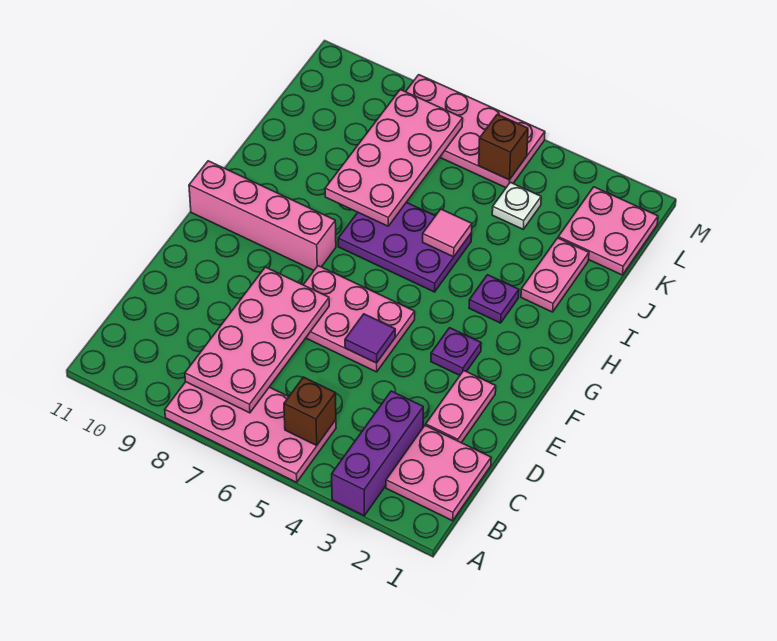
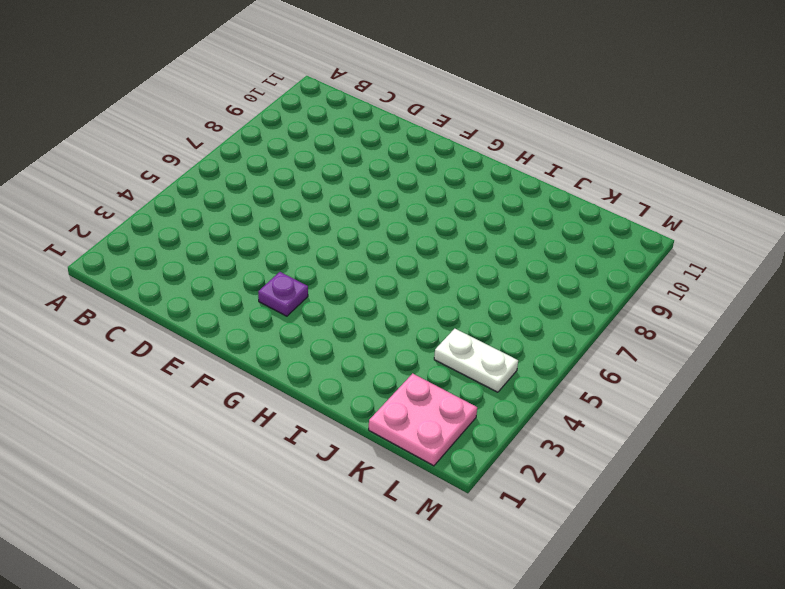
white plate K4:L4 level 1 -> white plate K4 level 1
none -> purple brick A3:C3 level 1
none -> pink plate A5:B8 level 1
none -> pink plate B1:C2 level 1

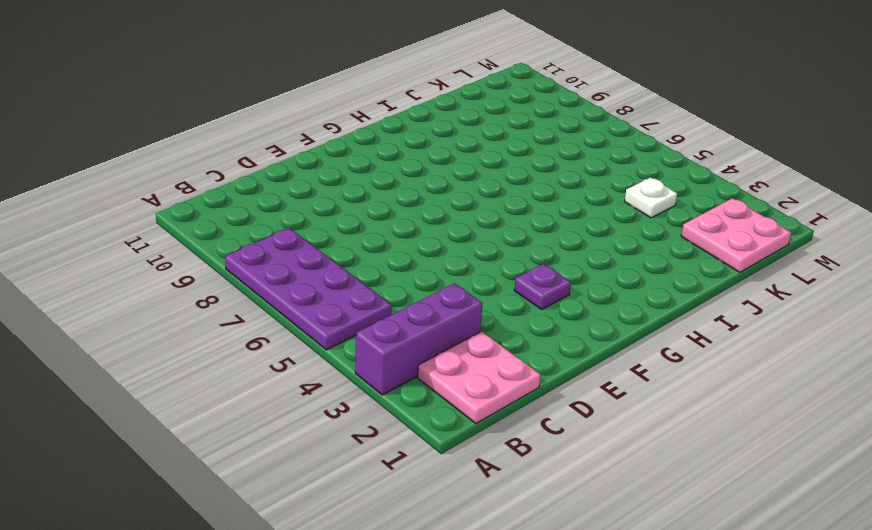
purple plate A5:B8 level 1 -> pink plate A5:B8 level 1
none -> pink plate D2:E2 level 1
none -> pink plate E5:F7 level 1
none -> pink brick G8:G11 level 1

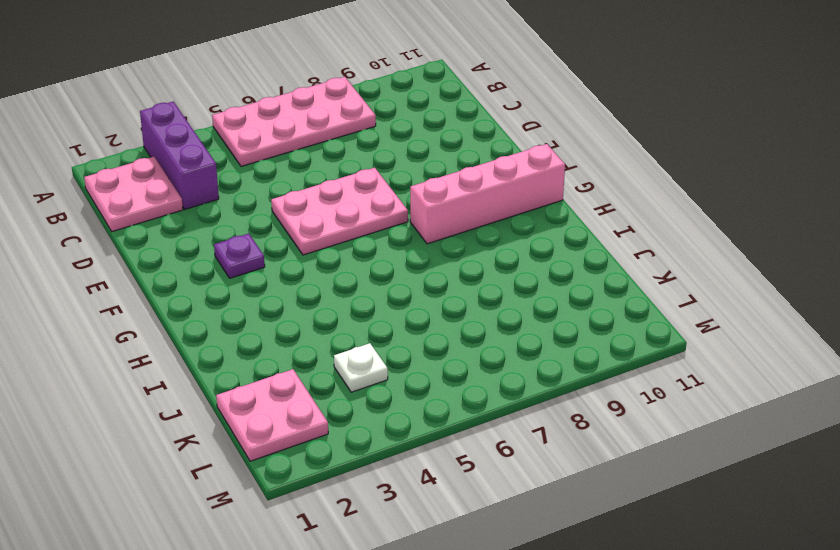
none -> pink plate D2:E2 level 1
none -> purple plate H3 level 1
none -> purple plate H5:I7 level 1

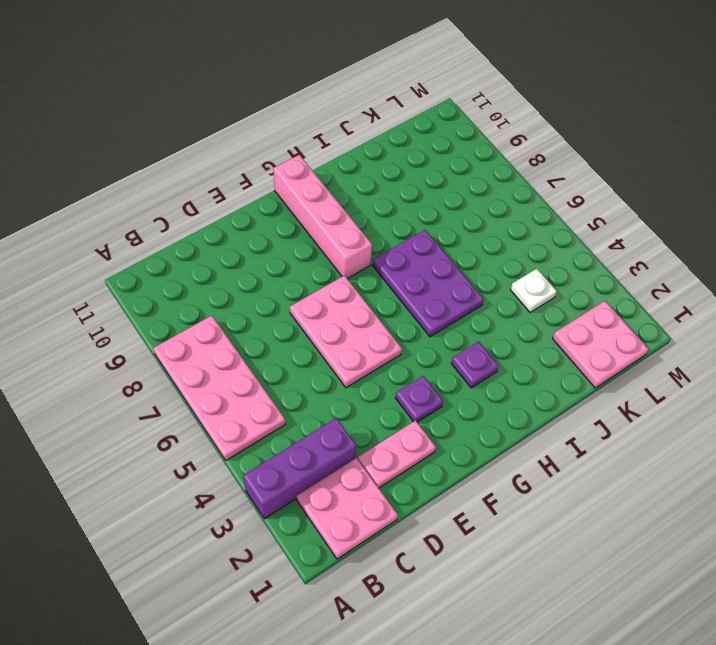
none -> pink plate I2:J2 level 1
none -> pink plate L5:M8 level 1
none -> brown brick B5 level 2

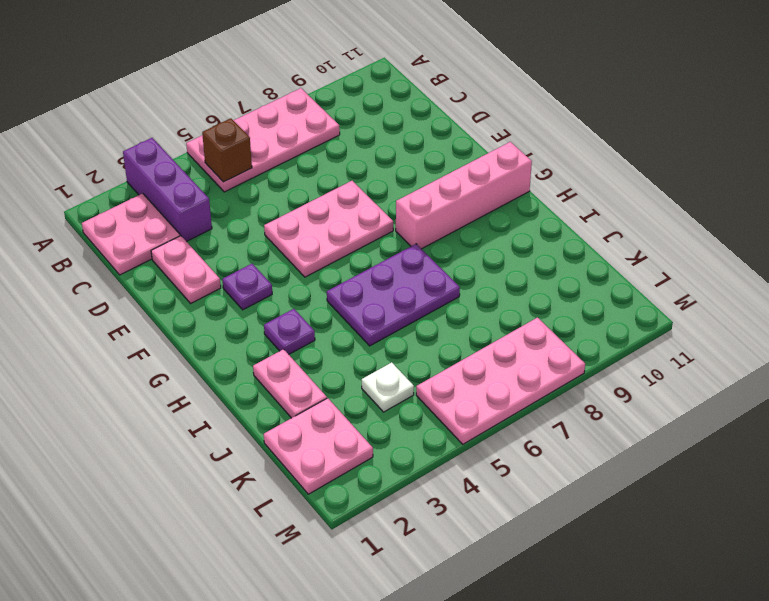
none -> pink plate B7:E8 level 2
none -> purple tile E5 level 2
none -> pink tile I5 level 2

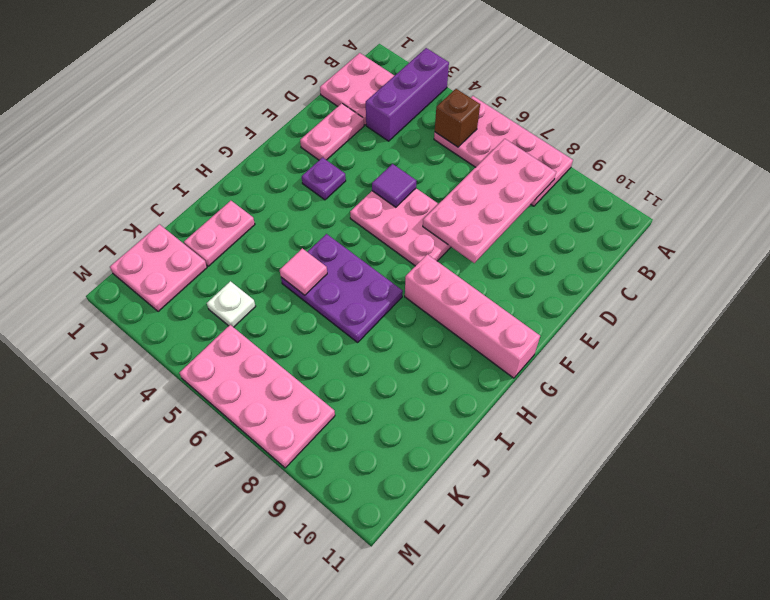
none -> purple plate H3 level 1
none -> pink plate I7:L8 level 2
none -> brown brick L5 level 2

